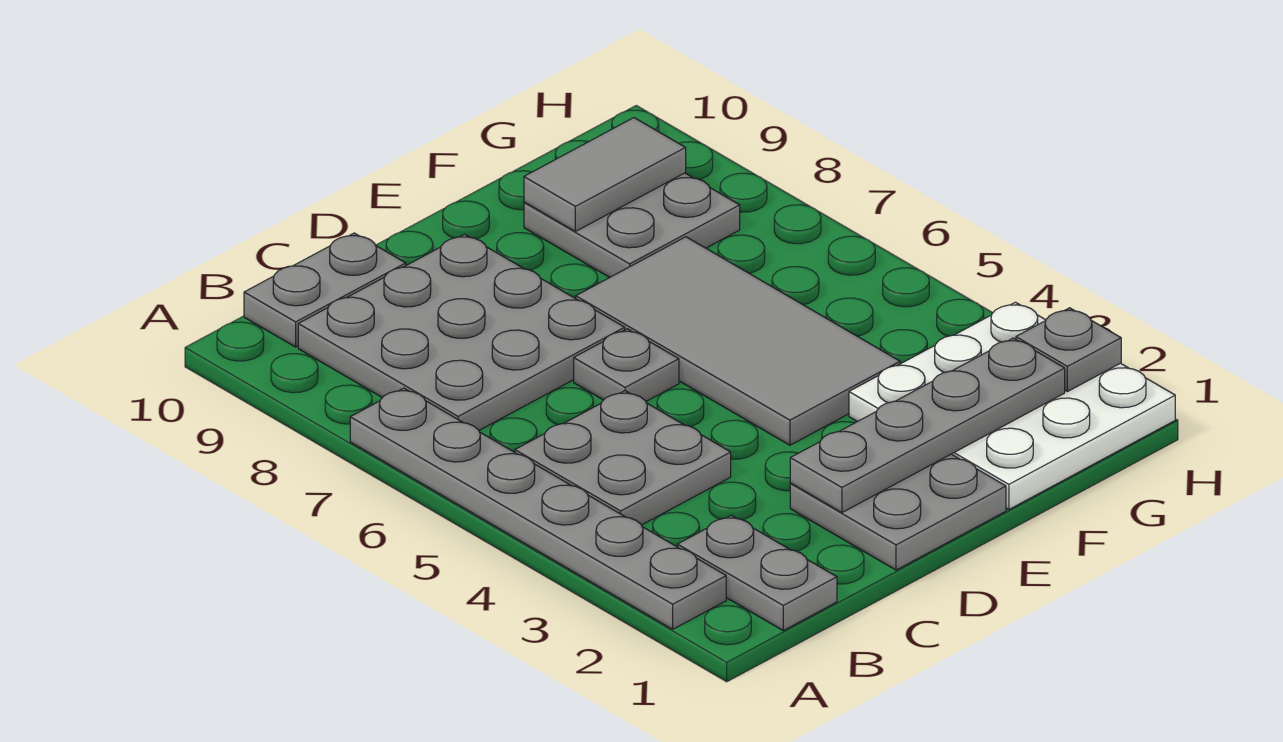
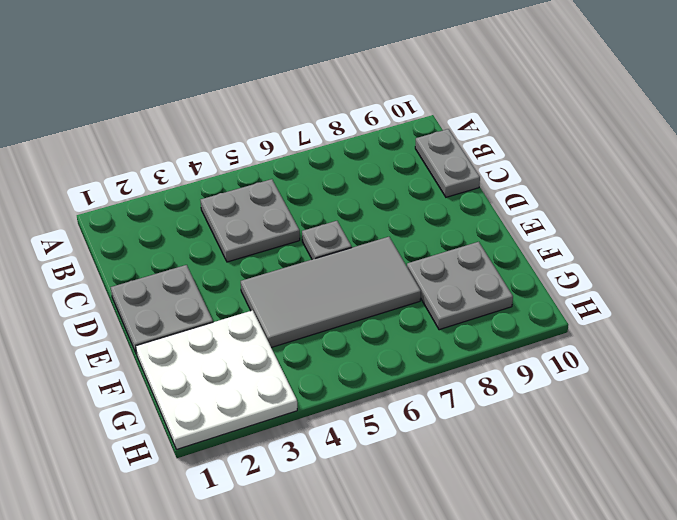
none -> grey plate A2:A7 level 1
none -> grey plate B1:B2 level 1
none -> grey plate B7:D9 level 1

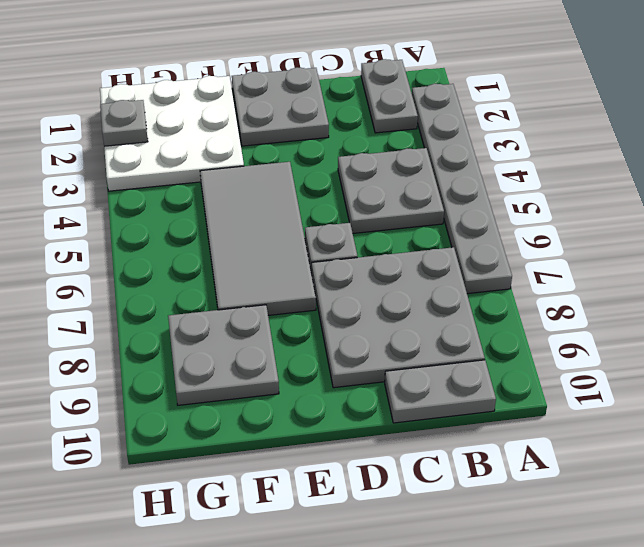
none -> grey plate D2:G2 level 2
none -> grey tile F9:G9 level 2

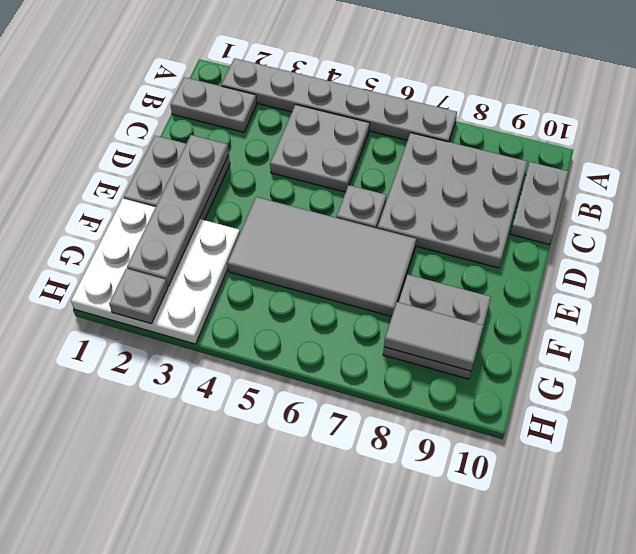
grey tile G8:G9 level 2 -> grey tile F9:G9 level 2

